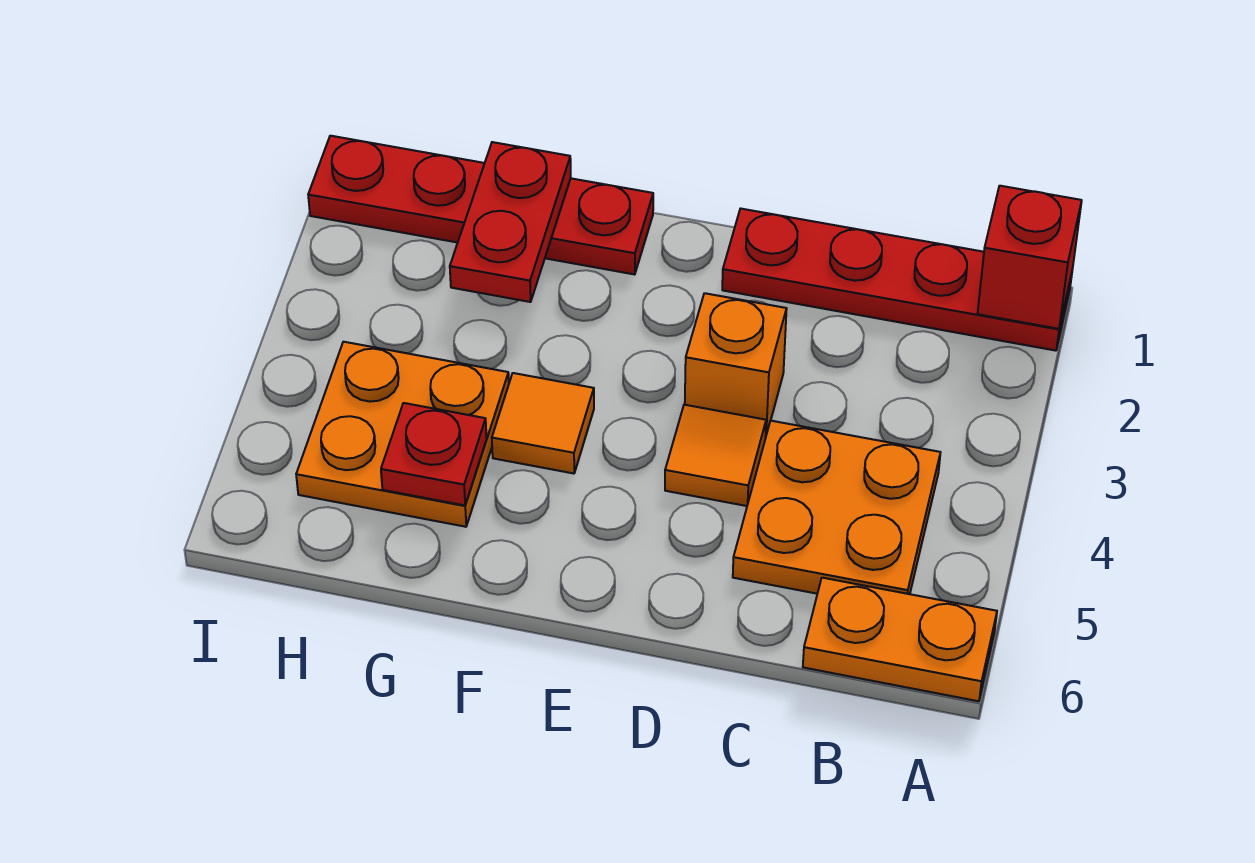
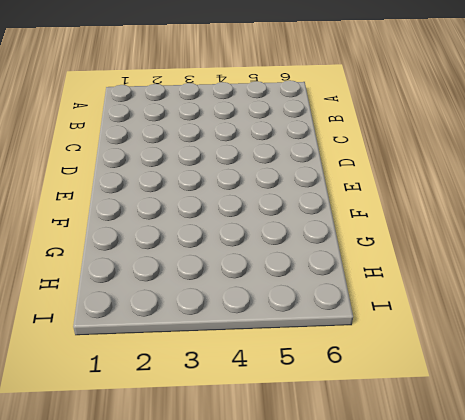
none -> red plate A1:D1 level 1
none -> orange plate A6:B6 level 1

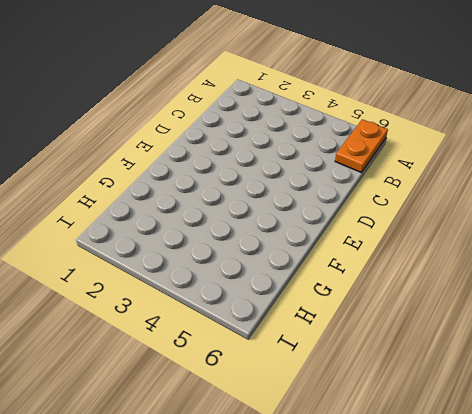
none -> red plate A1:D1 level 1
none -> orange plate B4:C5 level 1

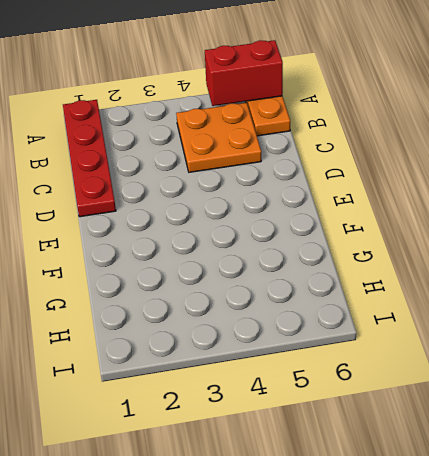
red brick A5:A6 level 2 -> none
none -> orange brick D3 level 1
none -> orange tile D4 level 1

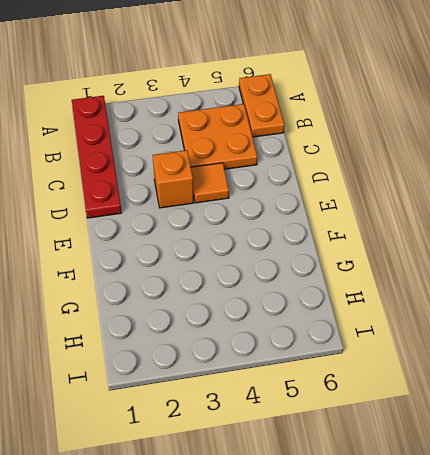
none -> red plate F1:I1 level 1
none -> orange tile F4 level 1

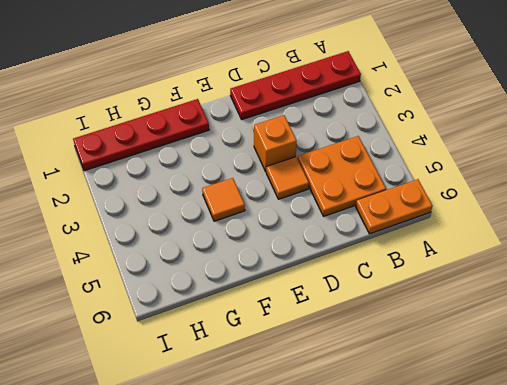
none -> orange plate G4:H5 level 1
none -> red brick A1 level 2

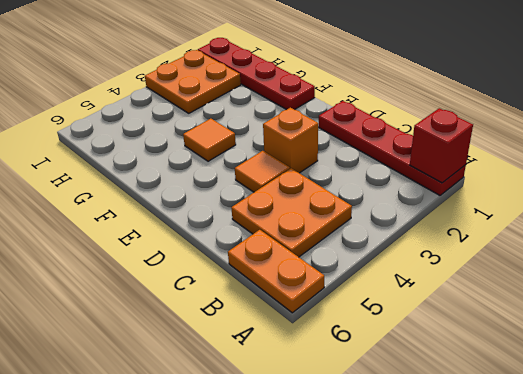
orange plate H2:I3 level 1 -> orange plate G4:H5 level 1
none -> red plate G1:G2 level 2
none -> red plate G5 level 2

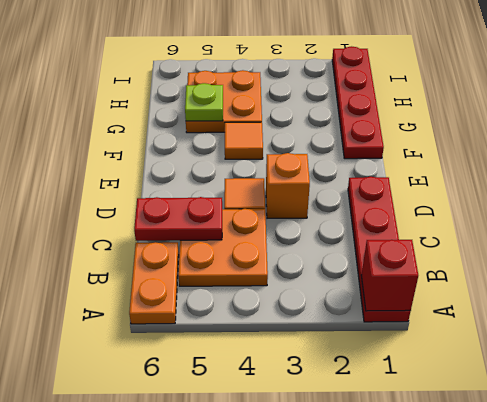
red plate C5:C6 level 2 -> red plate G1:G2 level 2
lime plate G5 level 2 -> red plate G5 level 2

